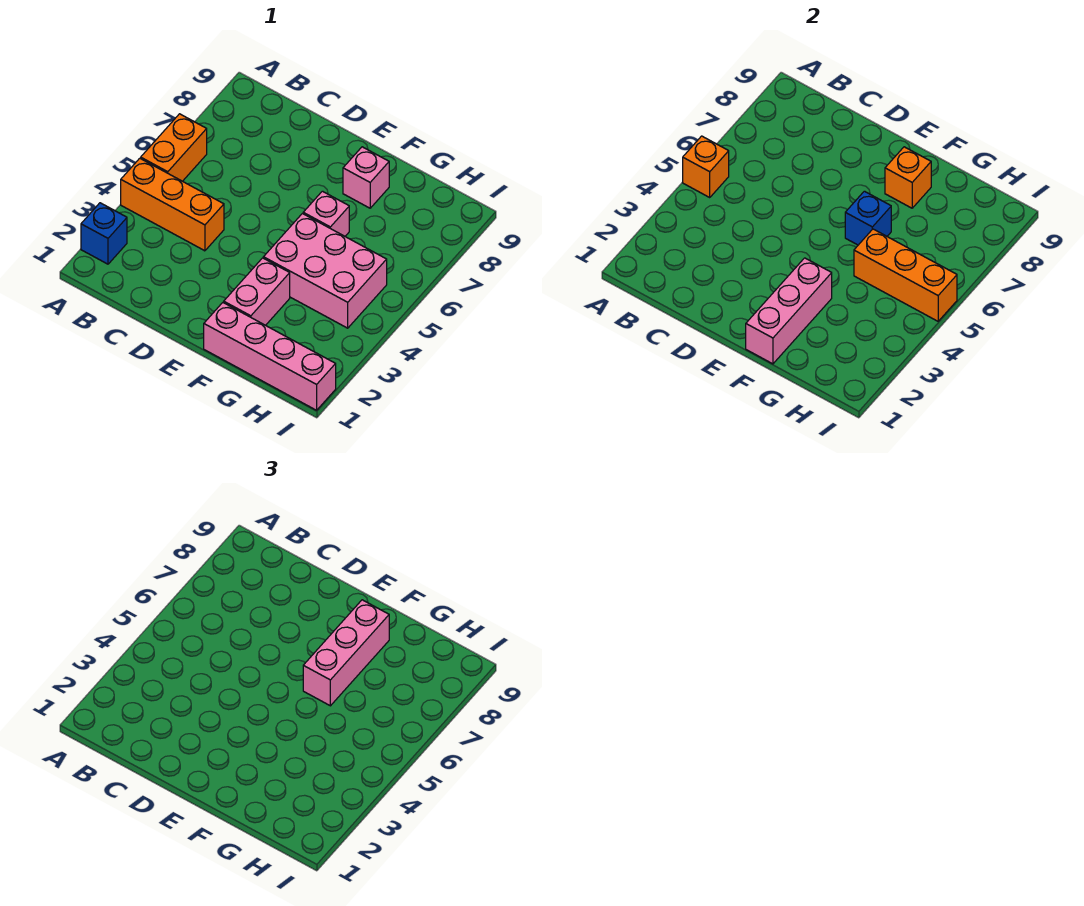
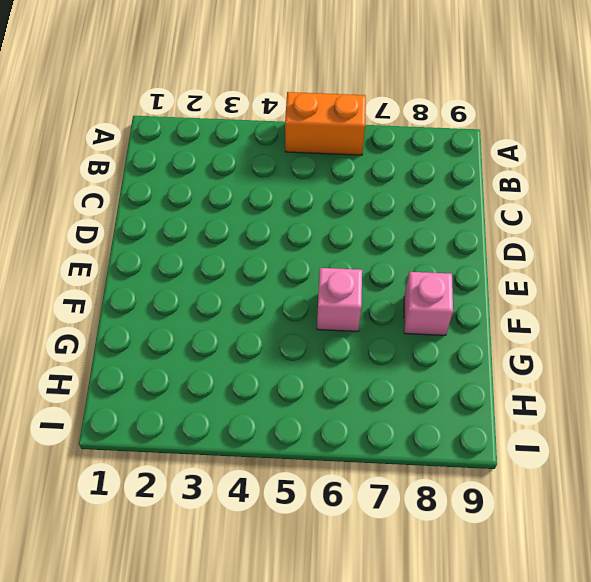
none -> blue brick A2 level 1
none -> orange brick A4:C4 level 1
none -> pink brick F1:I1 level 1

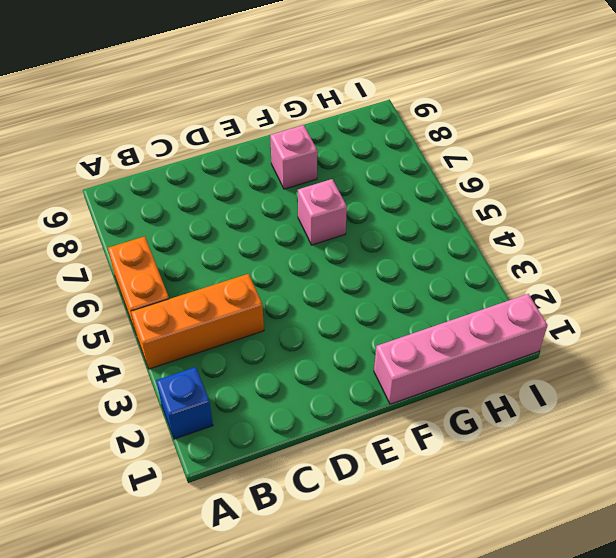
none -> pink brick F2:F3 level 1
none -> pink brick F4:H5 level 1
none -> orange brick A5 level 2

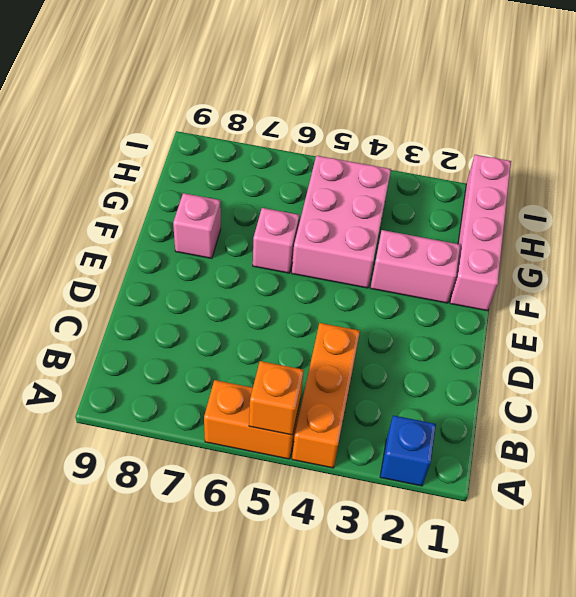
none -> pink brick F1:F3 level 2
none -> blue brick F6 level 2
none -> orange brick F8 level 2

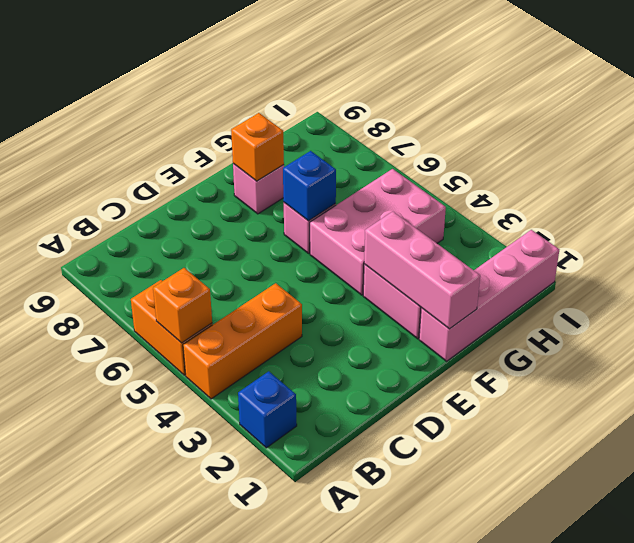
none -> orange brick G5:I5 level 2
none -> pink brick F6:F8 level 3

